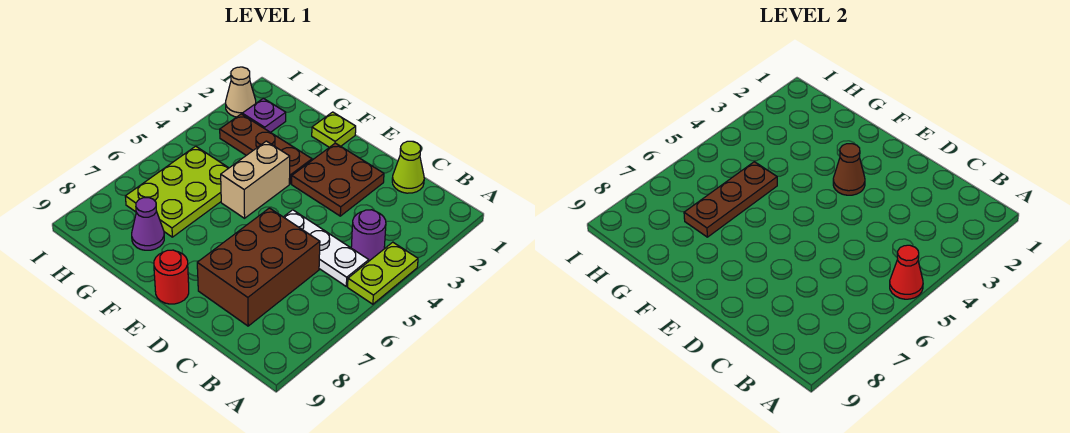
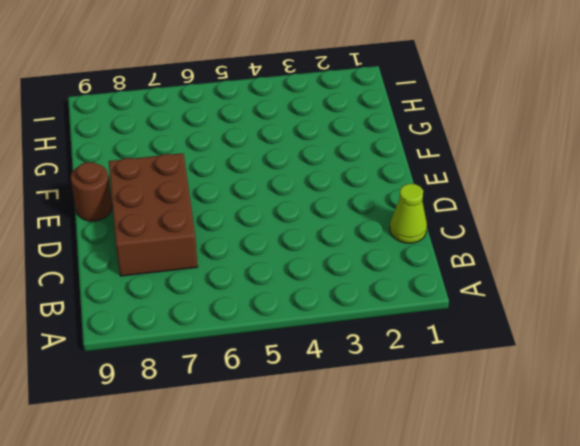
brown brick C7:E8 level 1 -> brown brick C6:D8 level 1
brown round brick E9 level 1 -> red round brick E9 level 1
none -> lime plate A4:A5 level 1
none -> purple round brick B4 level 1
none -> white plate B5:D5 level 1

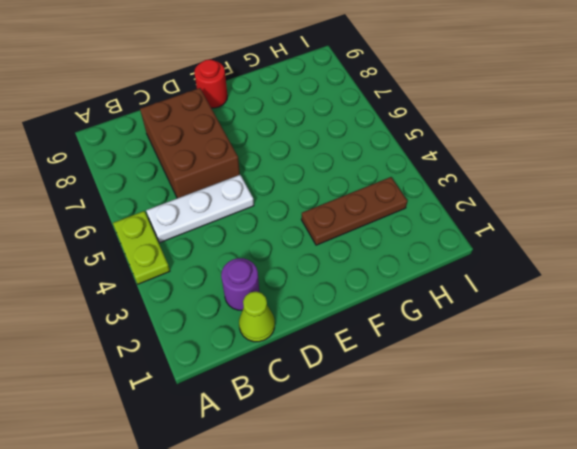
purple round brick C2 level 1 -> purple round brick B4 level 1
none -> brown plate D2:E3 level 1
none -> lime plate F1 level 1
none -> tan brick F4:F5 level 1

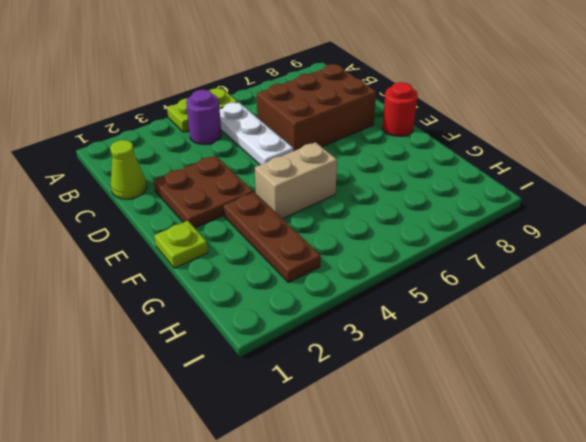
none -> lime plate G5:H7 level 1
none -> purple cone G8 level 1
none -> purple plate H2 level 1

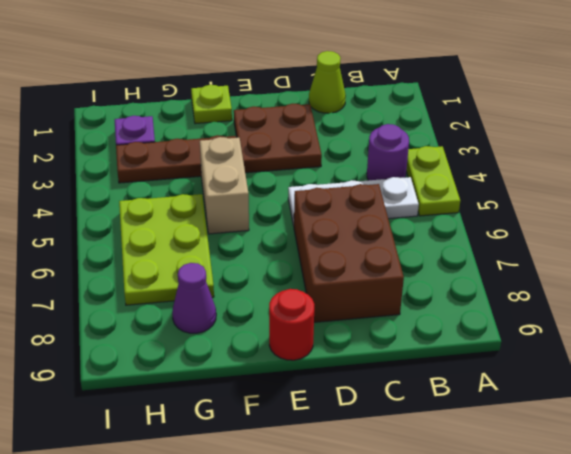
none -> tan cone I2 level 1
none -> red cone A5 level 2
none -> brown cone E3 level 2

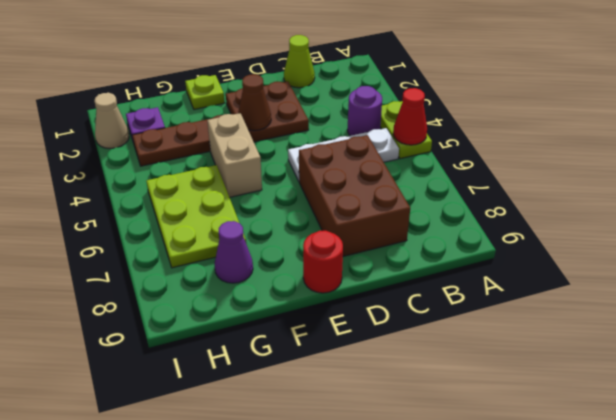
none -> brown plate G5:G7 level 2

